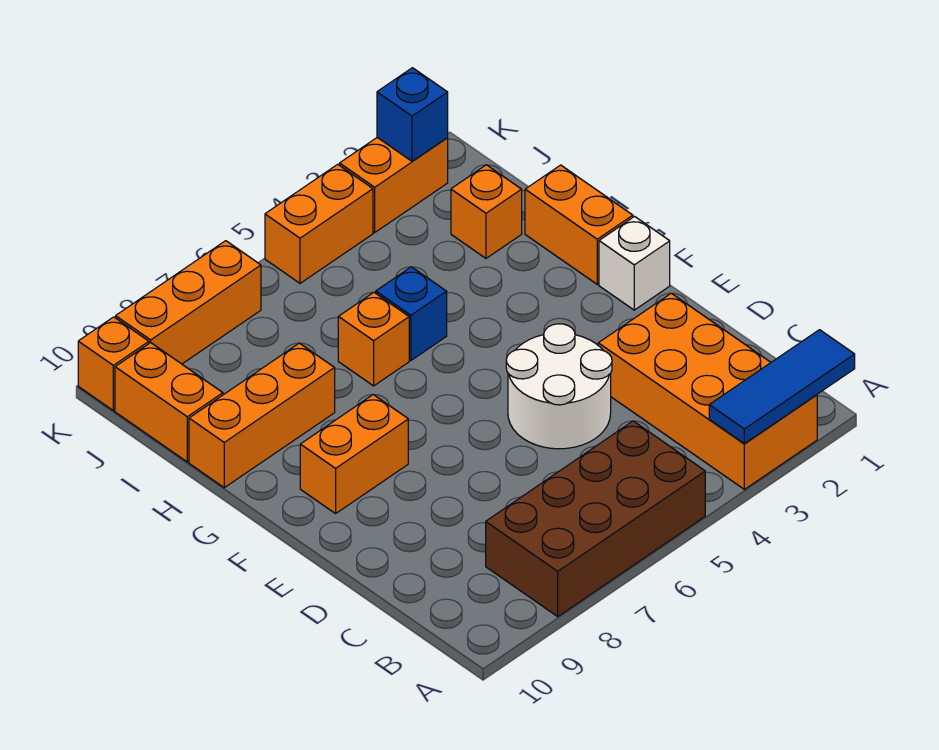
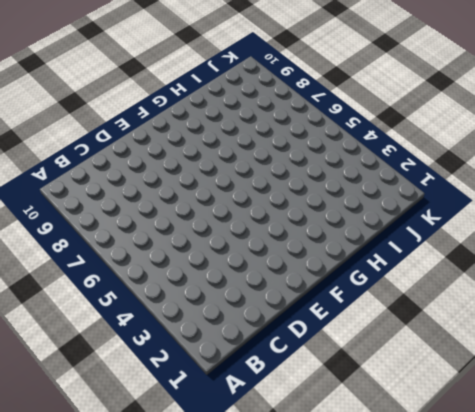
none -> orange brick A2:D3 level 1
none -> brown brick A5:B8 level 1
none -> white round brick D4:E5 level 1

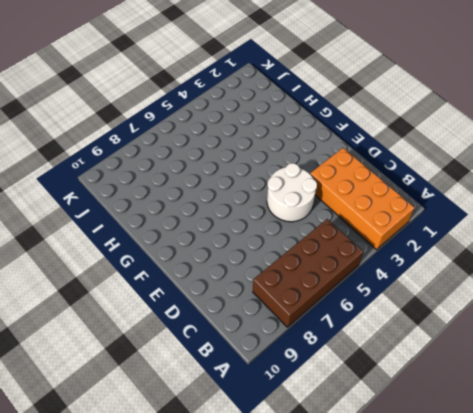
none -> white brick F1 level 1
none -> orange brick F8:F9 level 1
none -> orange brick G1:H1 level 1

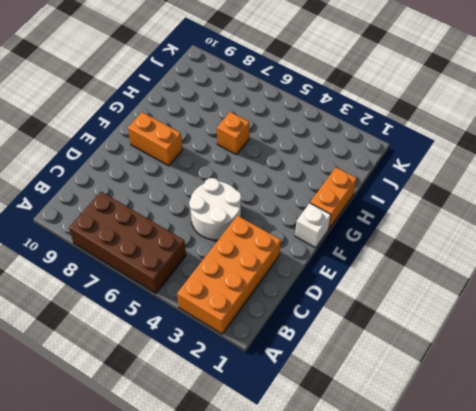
none -> blue brick H5 level 1
none -> orange brick H8:H10 level 1
none -> orange brick I2 level 1

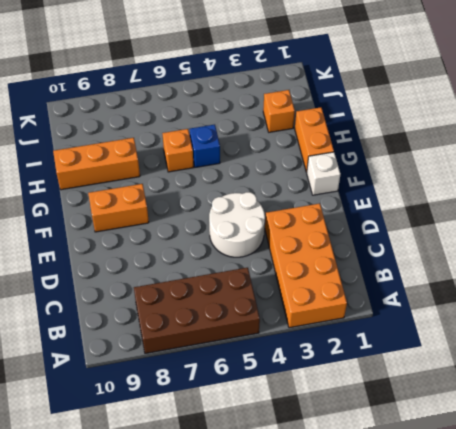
none -> orange brick I10:J10 level 1
none -> orange brick K2:K3 level 1
none -> orange brick K4:K5 level 1

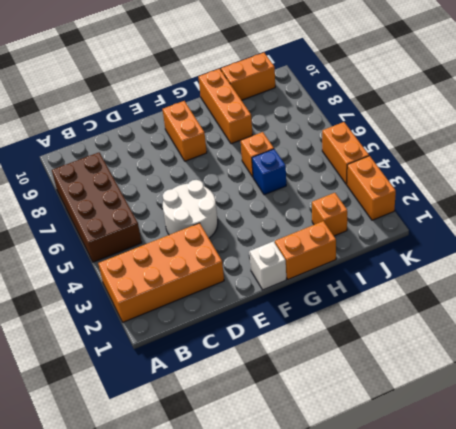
none -> orange brick K7:K9 level 1
none -> orange brick K10 level 1
none -> blue tile A1:A3 level 2

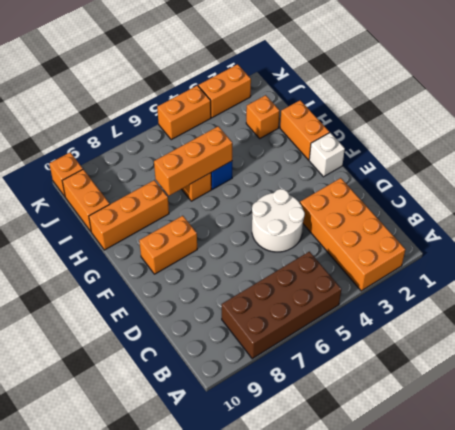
orange brick H5:H7 level 2 -> orange brick K7:K9 level 1
none -> blue tile A1:A3 level 2
none -> blue brick K2 level 2

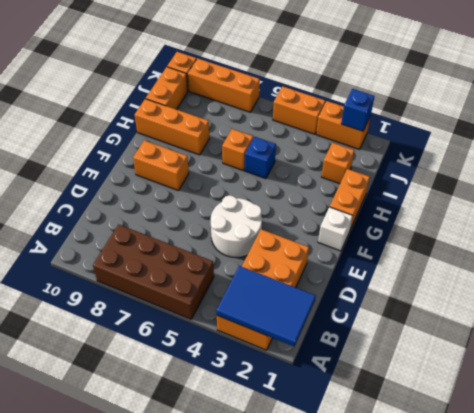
blue tile A1:B3 level 2 -> blue tile A1:A3 level 2

